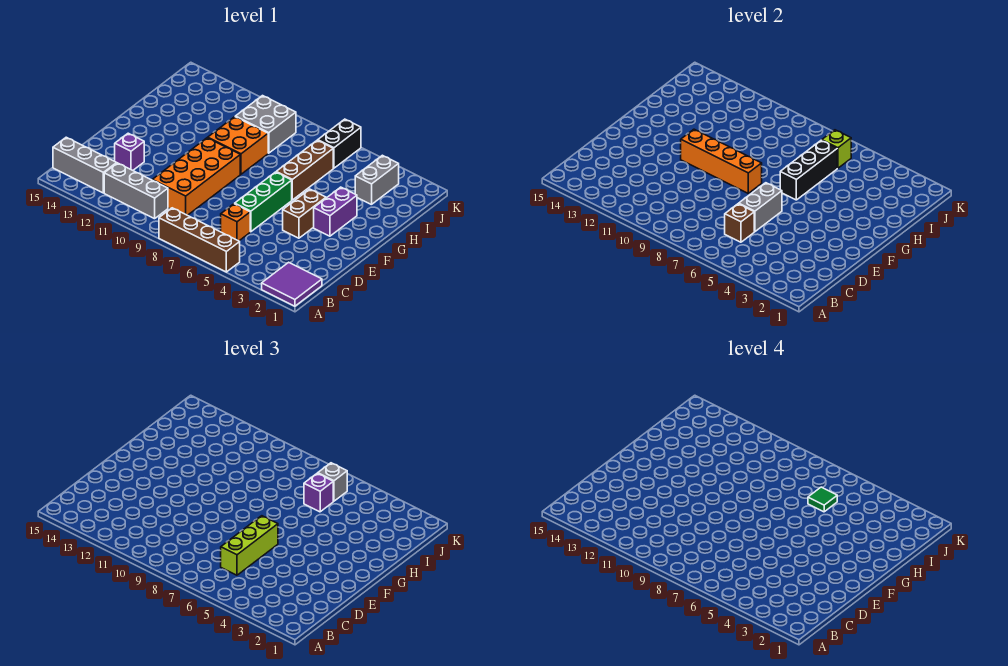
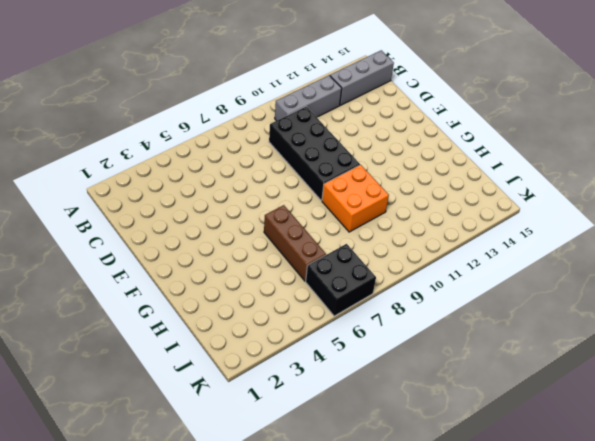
black brick C9:F10 level 1 -> orange brick C9:F10 level 1
black brick J6:K7 level 1 -> black brick J6:K6 level 1
none -> purple tile A1:B2 level 1
none -> brown brick A5:A8 level 1
none -> orange brick C6 level 1

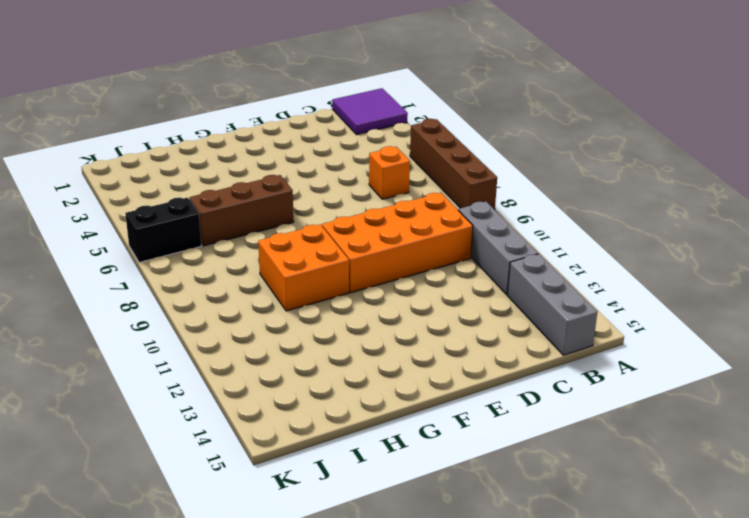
none -> green brick D6:F6 level 1
none -> purple brick D13 level 1
none -> brown brick E4:F4 level 1

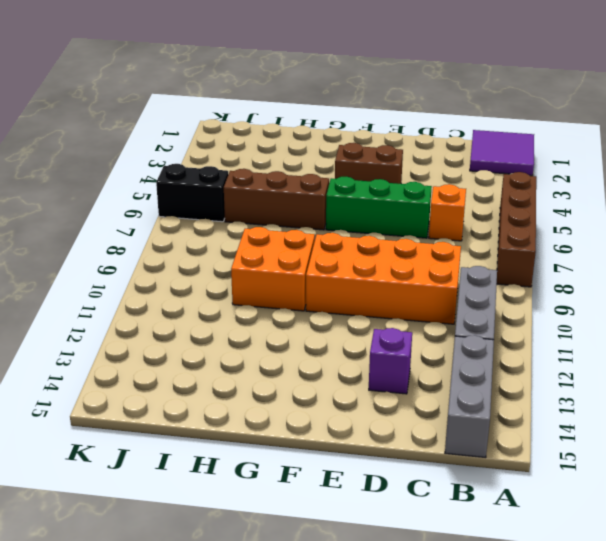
none -> purple brick F3:G3 level 1
none -> grey brick I3:J3 level 1
none -> grey brick I9:J10 level 1

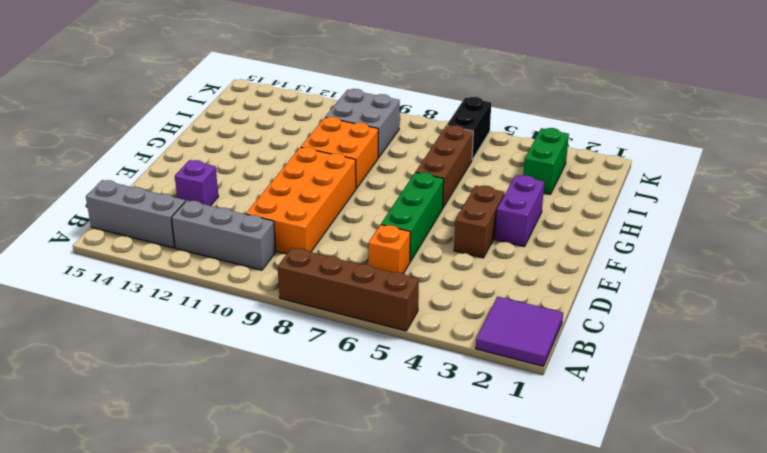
green brick I3:J3 level 1 -> grey brick I3:J3 level 1
none -> brown brick C6 level 2
none -> grey brick D6:E6 level 2
none -> orange brick F8:F11 level 2

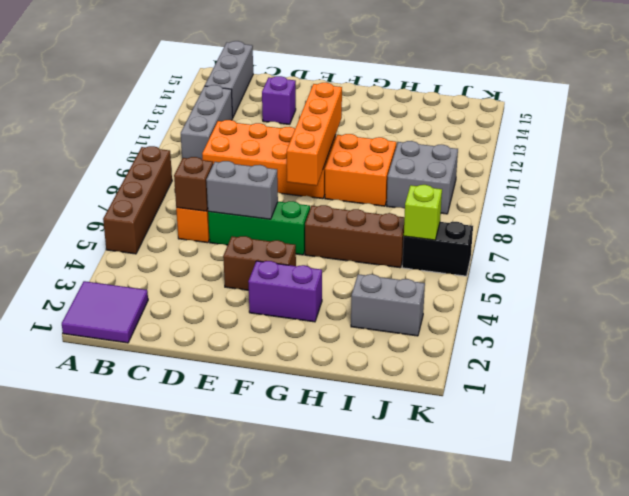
none -> black brick G6:I6 level 2
none -> lime brick C6:E6 level 3
none -> purple brick I6 level 3

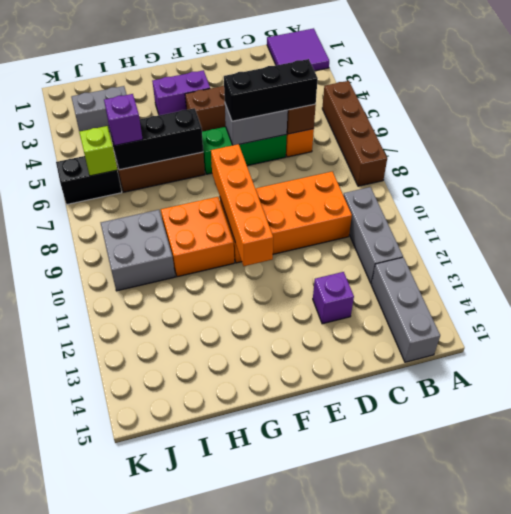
black brick C6:E6 level 3 -> lime brick C6:E6 level 3
none -> grey brick J6 level 3
none -> green tile I6 level 4

